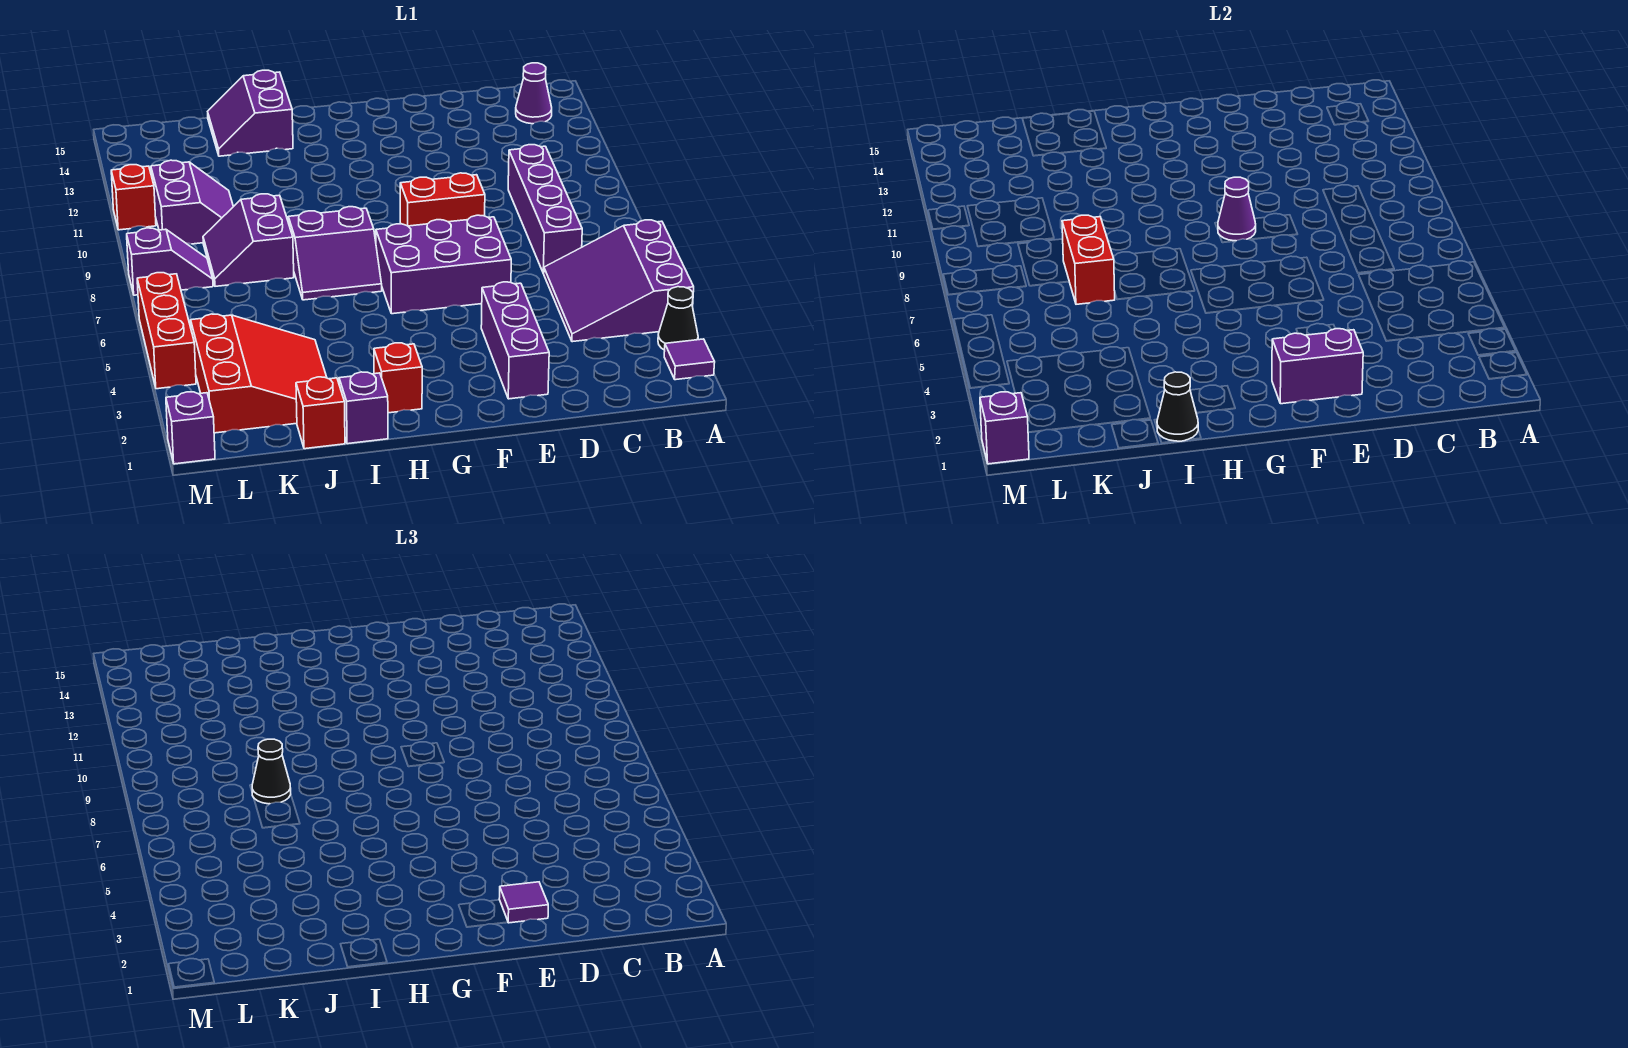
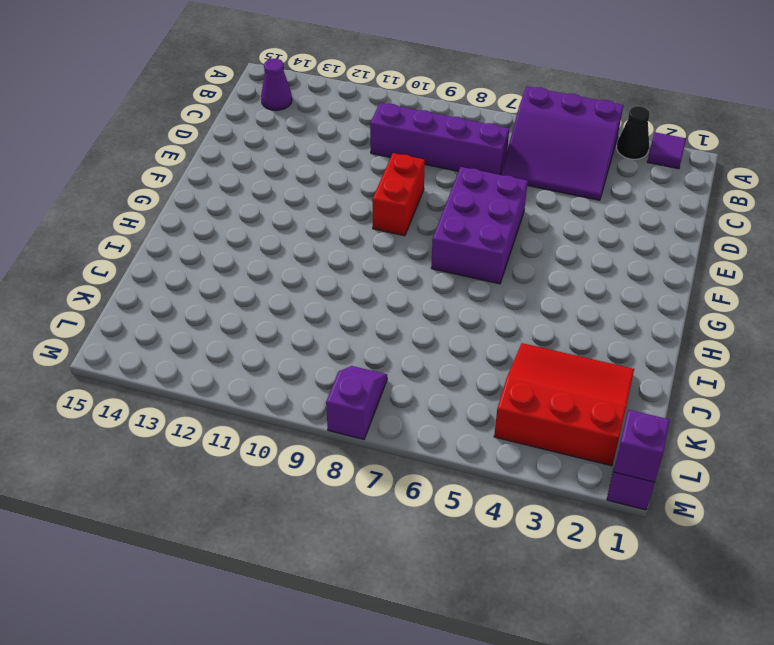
none -> purple brick E2:E4 level 1
none -> red brick H2 level 1
none -> purple slope H7:I8 level 1 top 8

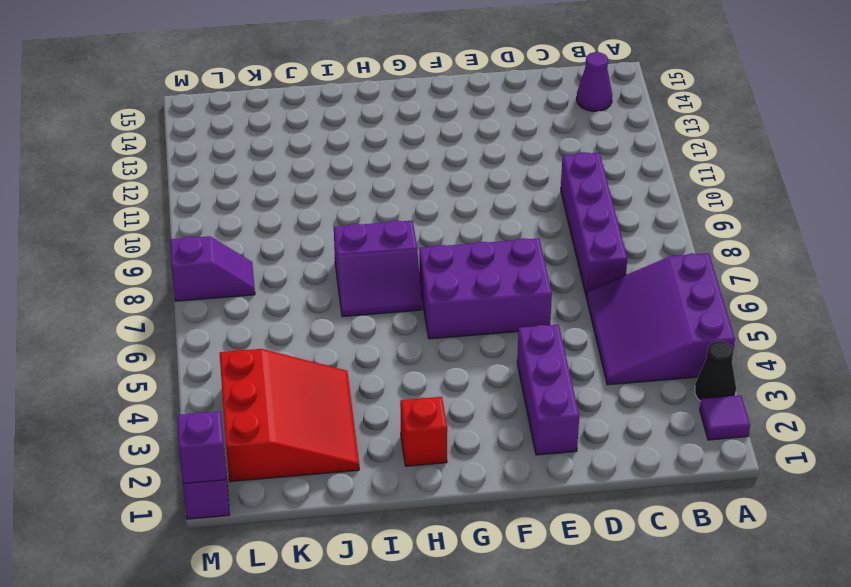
none -> red brick E9:F9 level 1
none -> purple brick I1 level 1
none -> purple slope I14:J15 level 1 top I

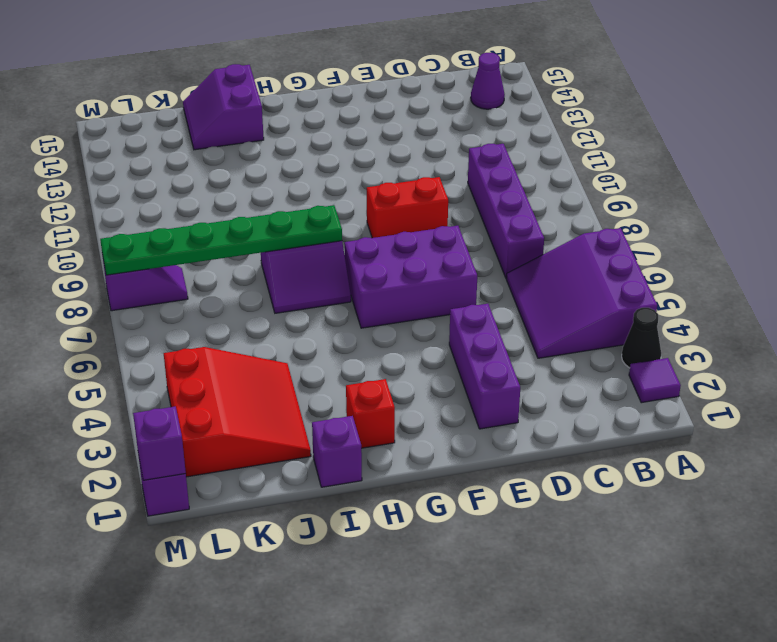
green plate H8:M8 level 2 -> red brick J7:J8 level 2
none -> red brick J1 level 1
none -> purple slope J8:K9 level 1 top J
none -> purple slope K10:L11 level 1 top L

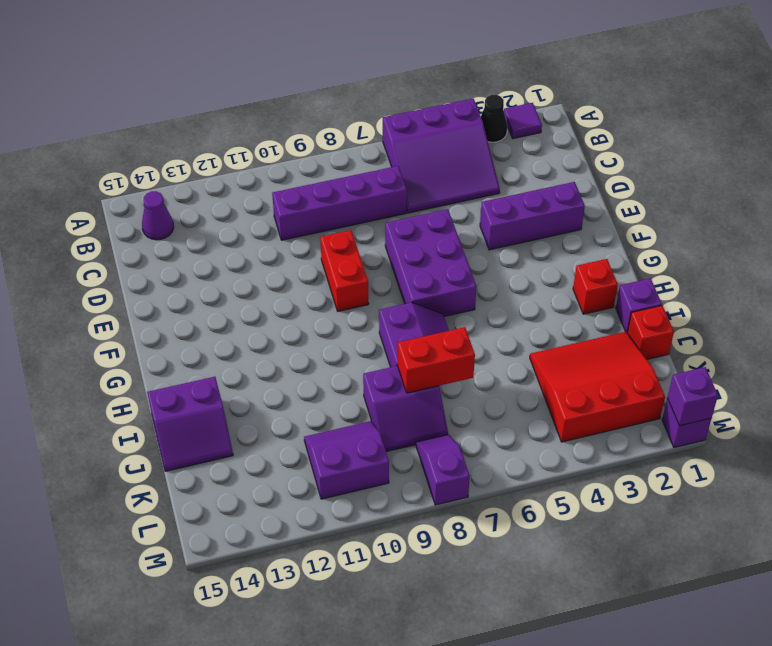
none -> red brick M4:M6 level 1
none -> red brick M11 level 1
none -> purple brick E2:F2 level 2

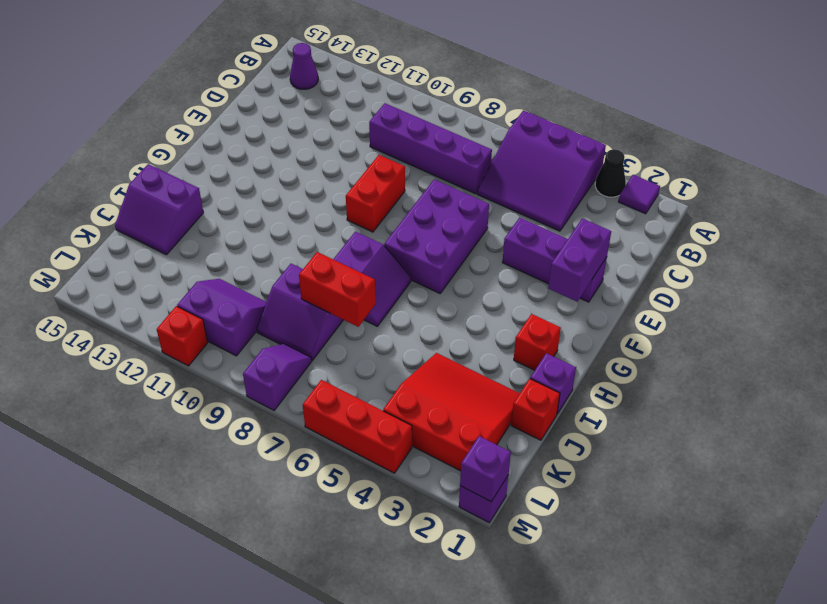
none -> purple cone F9 level 2
none -> black cone I1 level 2
none -> purple tile E2 level 3

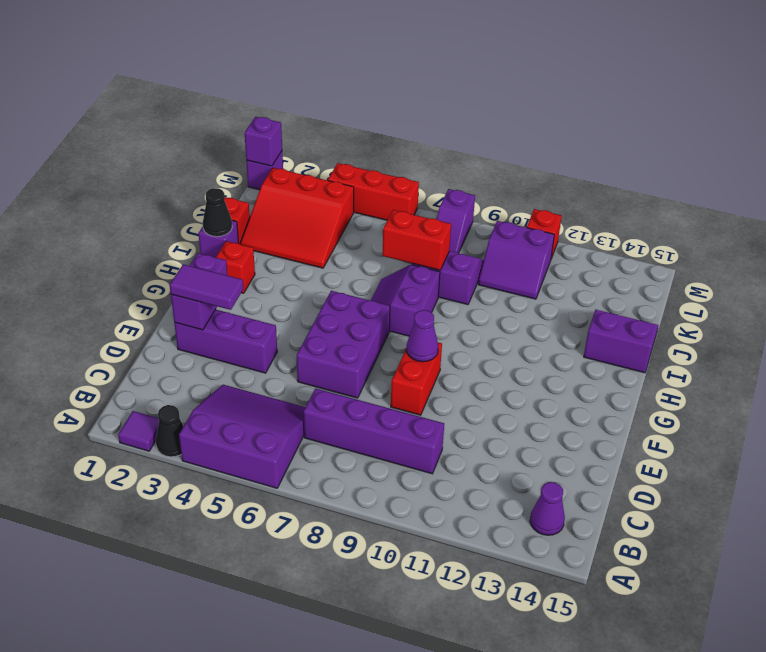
purple tile E2:E3 level 3 -> purple tile E2 level 3
none -> black cone J8 level 3

